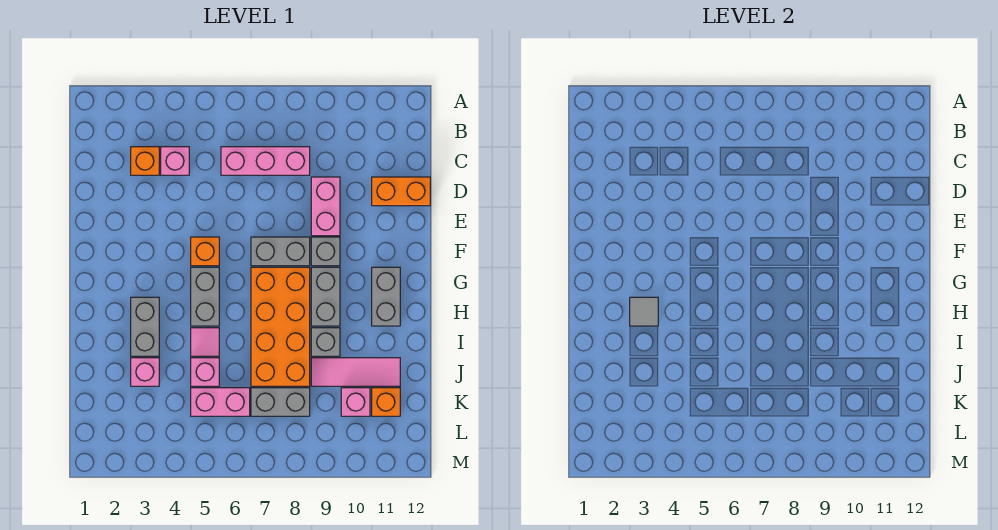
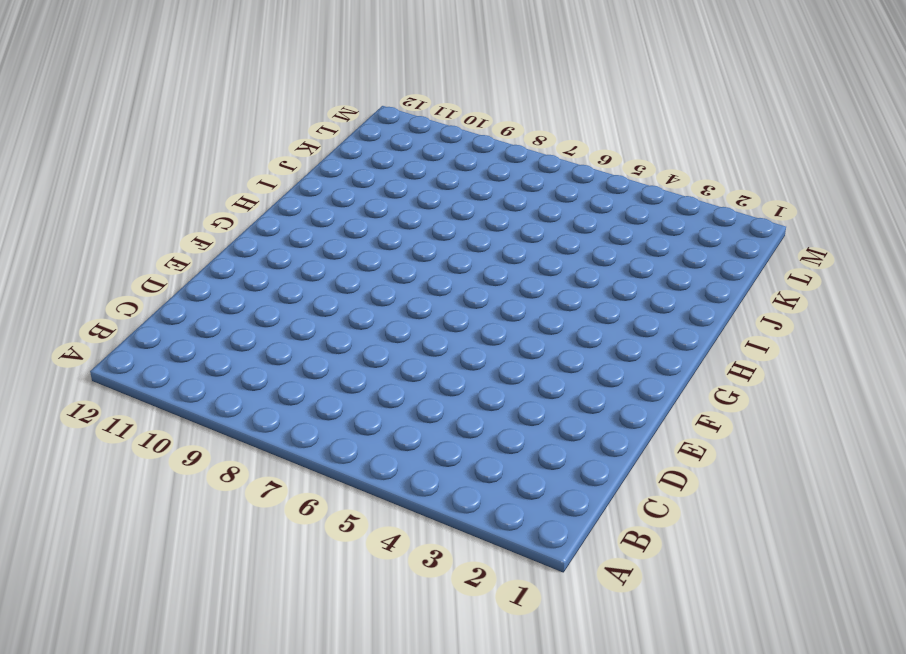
none -> orange brick C3 level 1
none -> pink brick C4 level 1
none -> pink brick C6:C8 level 1

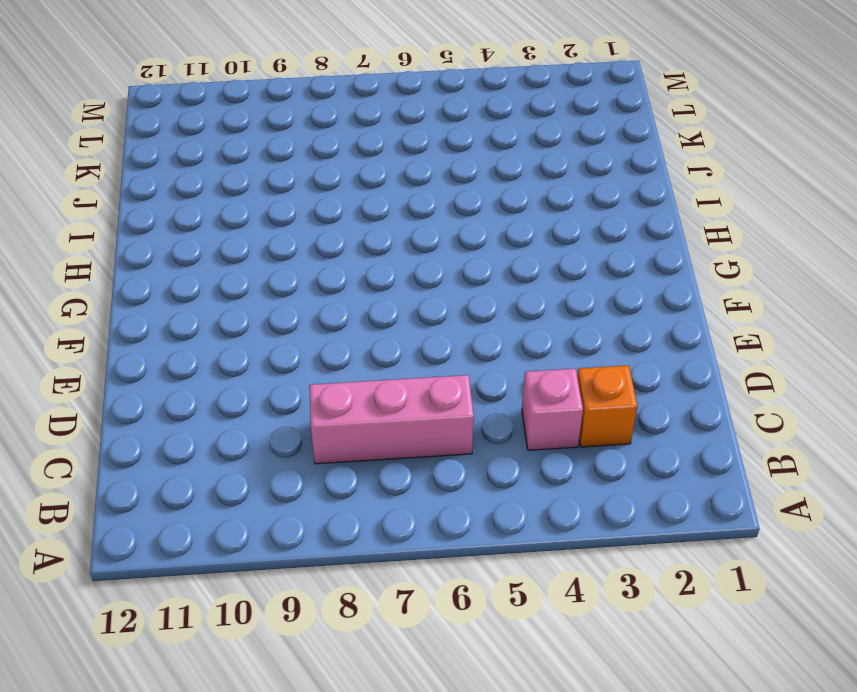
none -> pink brick D9:E9 level 1
none -> orange brick D11:D12 level 1
none -> orange brick F5 level 1

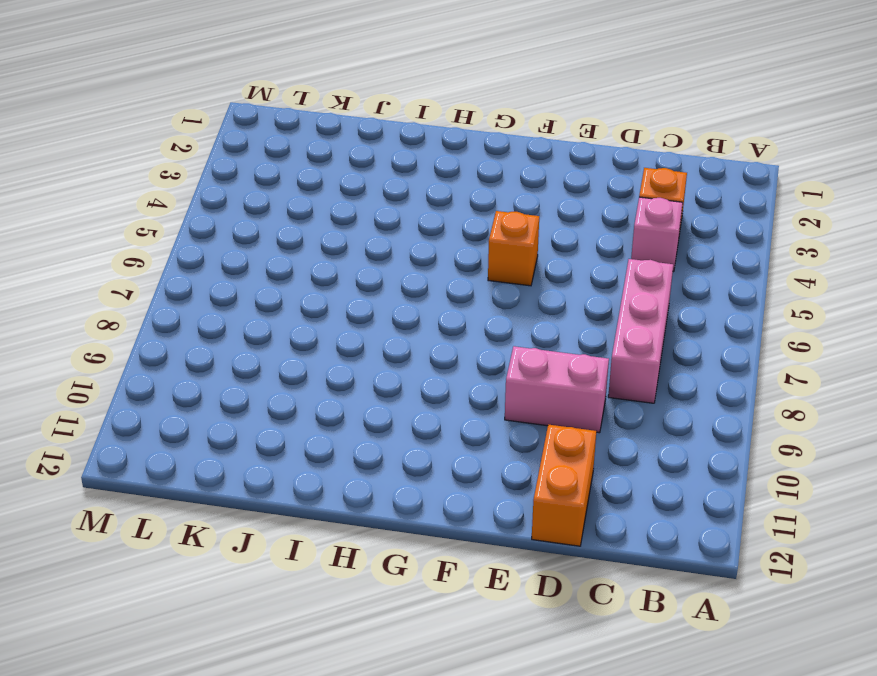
none -> grey brick F7:F8 level 1
none -> grey brick F9 level 1
none -> grey brick G5:H5 level 1

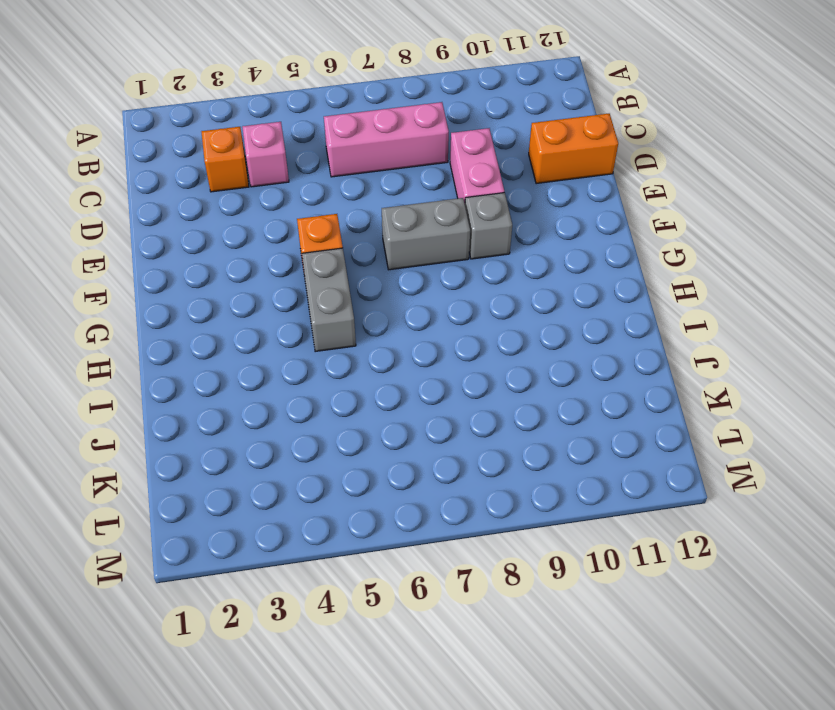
none -> orange brick G7:J8 level 1
none -> grey brick G9:H9 level 1
none -> grey brick G11:H11 level 1

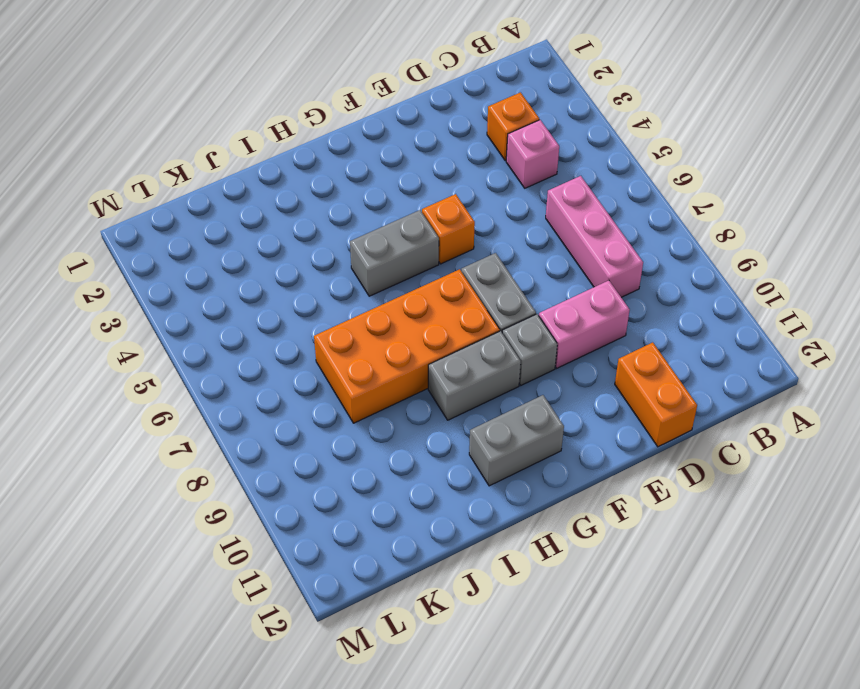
none -> grey brick H3:I3 level 1
none -> pink tile I5 level 1
none -> grey brick I9 level 1

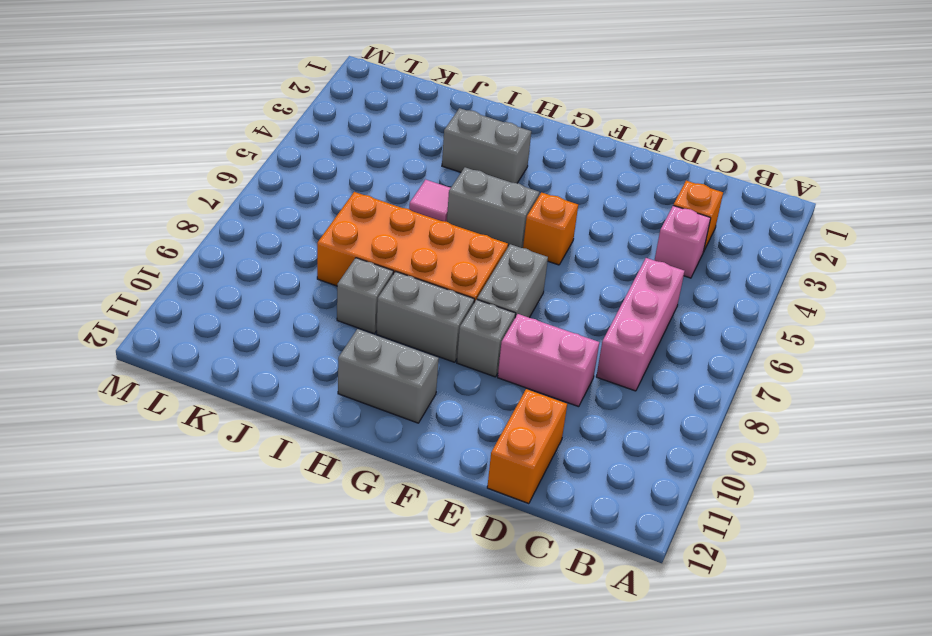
none -> pink brick J3 level 1
none -> pink brick J5 level 1
none -> pink tile J9:J11 level 1

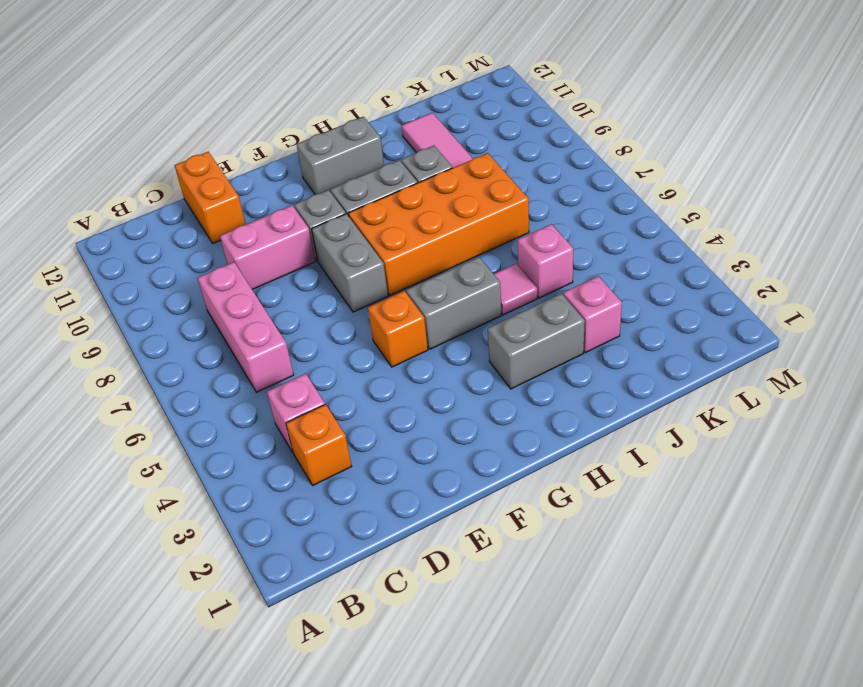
none -> pink brick K5:K6 level 1
none -> grey brick K7:K8 level 1
none -> pink brick K10 level 1

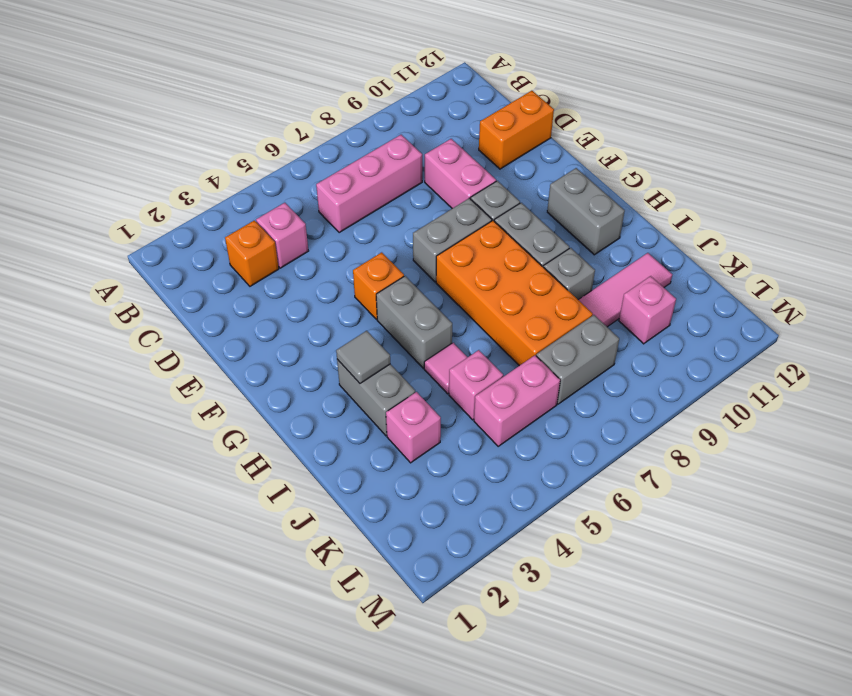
none -> orange brick K11 level 1

